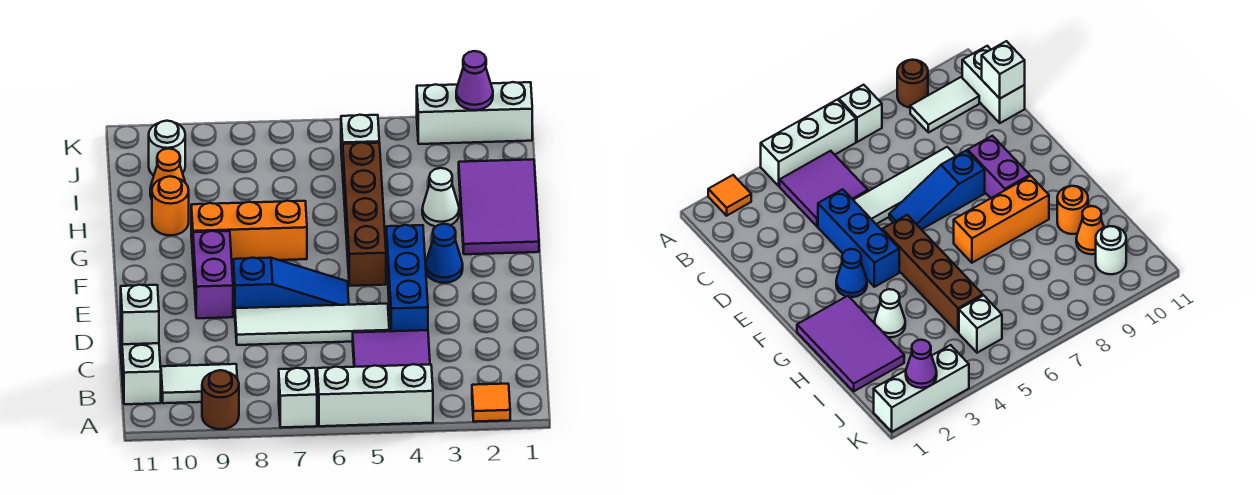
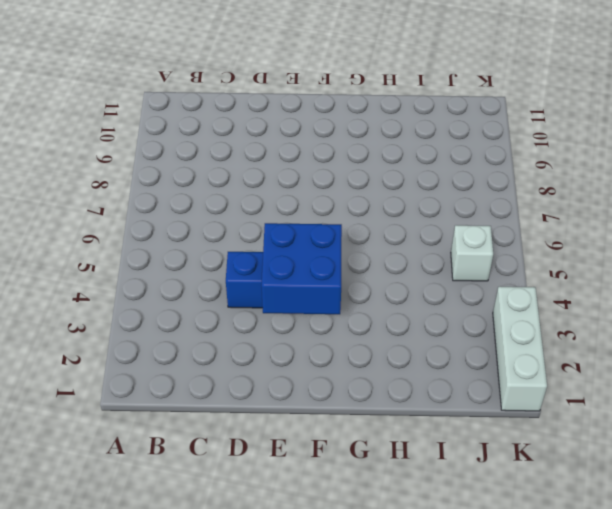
blue brick E3:F4 level 2 -> none
none -> orange tile A2 level 1
none -> white brick A4:A6 level 1
none -> white brick A7 level 1

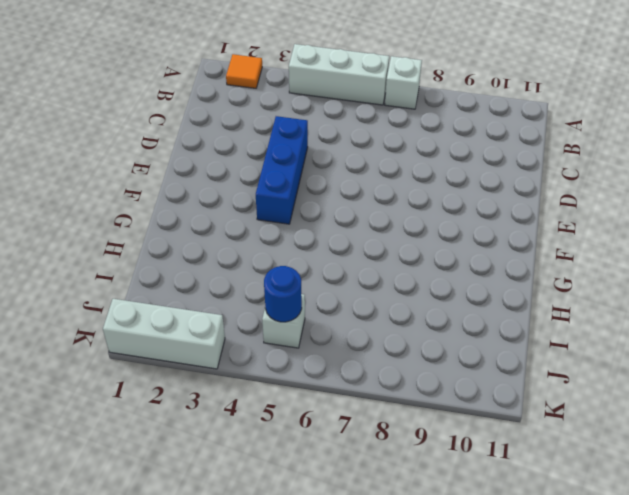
blue round brick J5 level 2 -> none
none -> brown round brick A9 level 1
none -> purple tile B4:C5 level 1
none -> white tile B9:B10 level 1

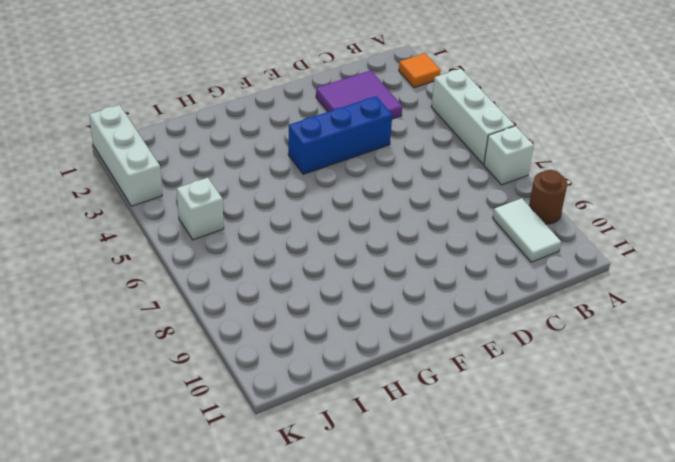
purple tile C2:D3 level 1 -> purple tile B4:C5 level 1
none -> white brick B11:C11 level 1
none -> white tile D5:D8 level 1
none -> blue slope E6:E8 level 1 top 8

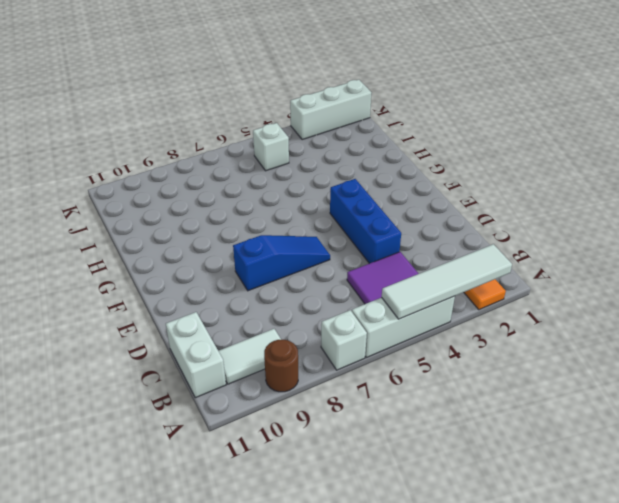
white tile A2:A5 level 2 -> white tile D5:D8 level 1
none -> purple brick E9:F9 level 1
none -> blue cone F3 level 1
none -> brown brick F5:I5 level 1

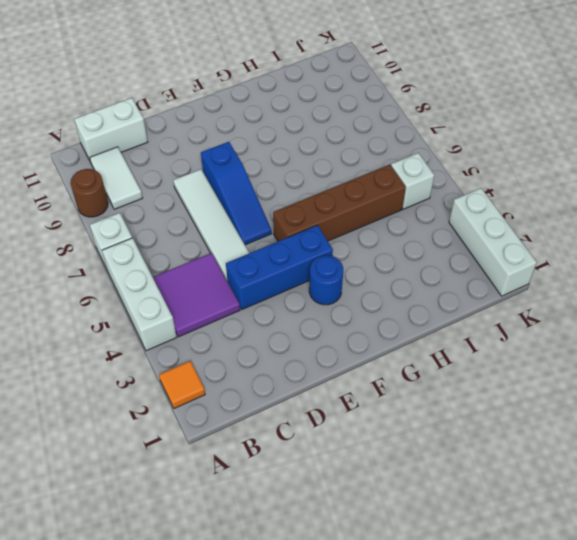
blue round brick F3 level 1 -> blue cone F3 level 1
none -> purple brick E9:F9 level 1
none -> purple tile G1:I2 level 1
none -> orange brick G7:G9 level 1

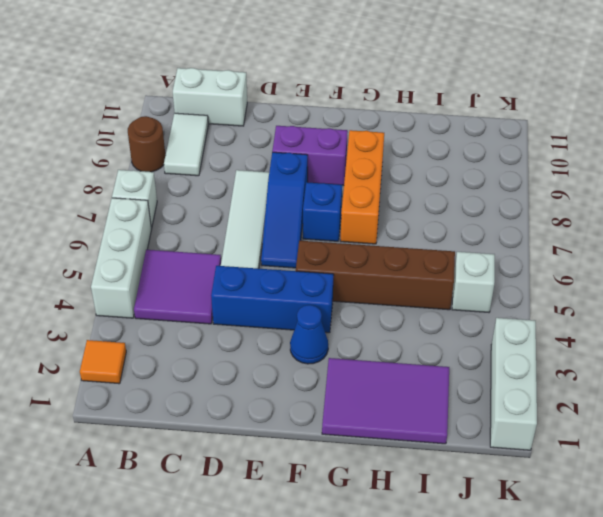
blue brick F7 level 1 -> none
none -> white cone H3 level 1
none -> orange round brick H10 level 1
none -> orange cone I10 level 1

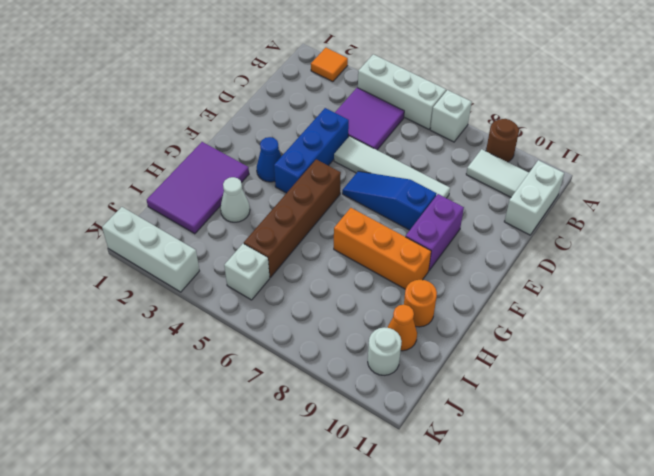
none -> white brick C11 level 2
none -> purple cone K2 level 2

